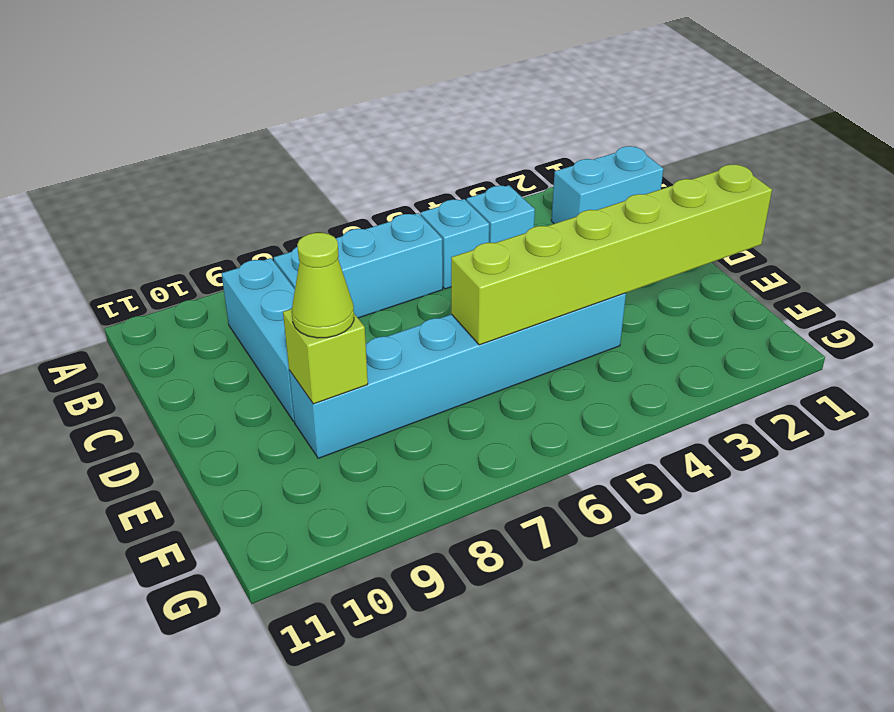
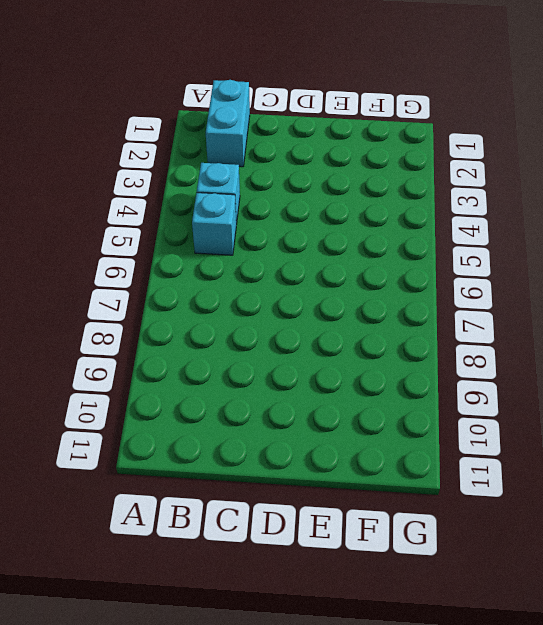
none -> cyan brick B6:B8 level 1
none -> cyan brick B9:D9 level 1

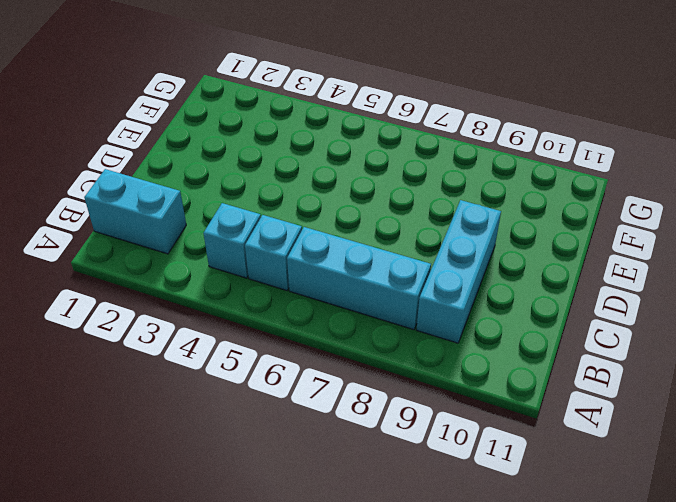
none -> cyan brick E4:E9 level 1
none -> lime brick E1:E6 level 2

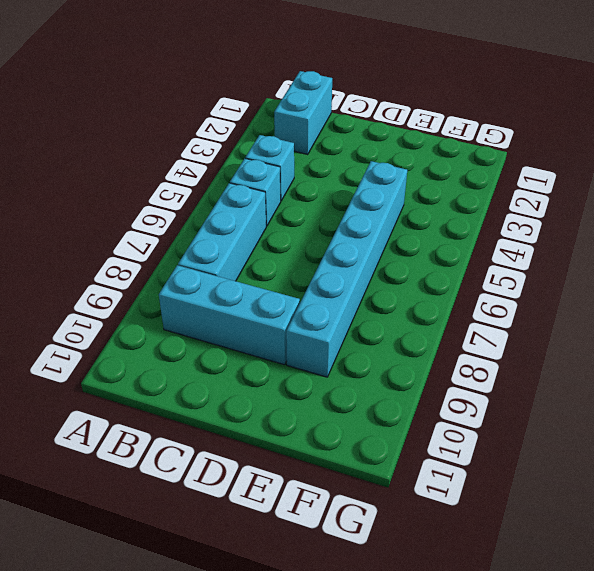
none -> lime brick E1:E6 level 2
none -> lime brick E9 level 2

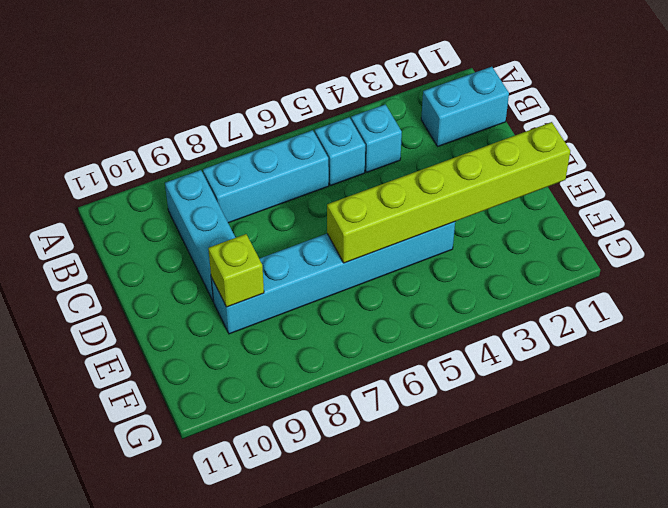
none -> lime cone E9 level 3

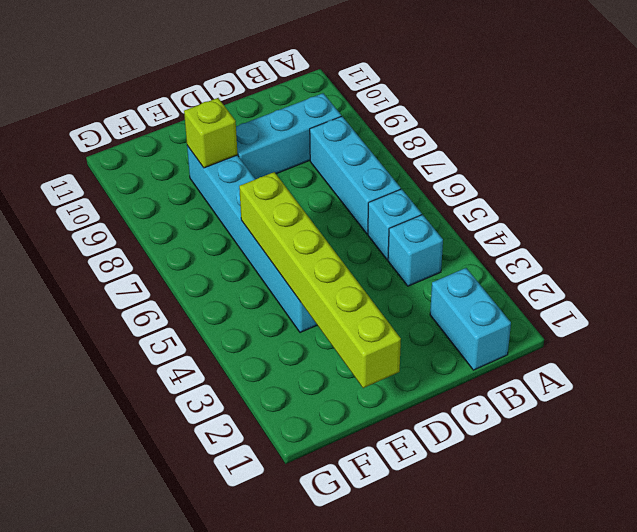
none -> lime cone E9 level 3

